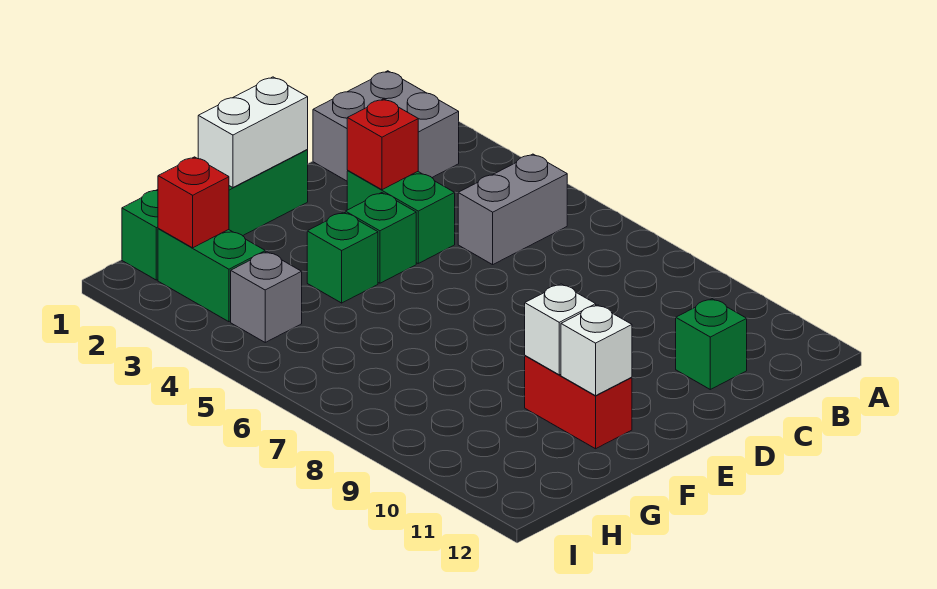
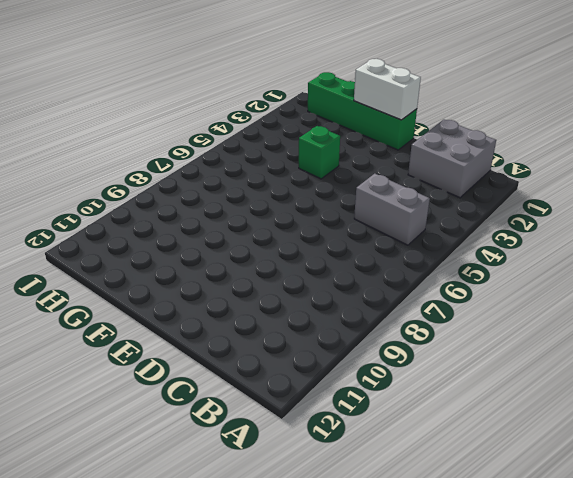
none -> green brick C11 level 1
none -> green brick D3:D4 level 1
none -> green brick E4 level 1

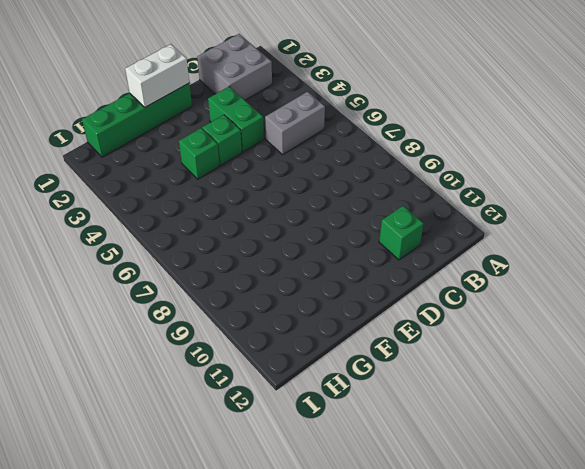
none -> red brick F10:F11 level 1
none -> green brick H2:H3 level 1
none -> grey brick H4 level 1

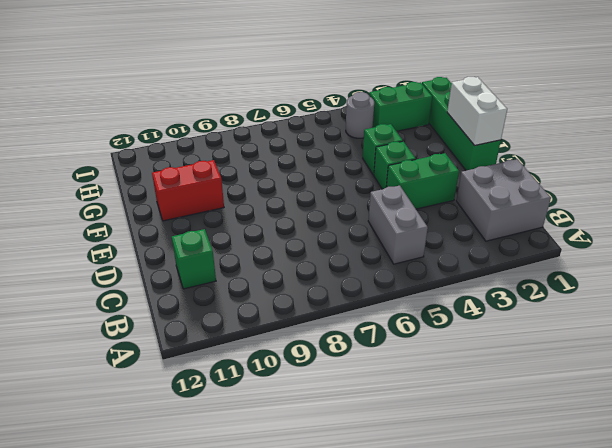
grey round brick H4 level 1 -> grey brick H4 level 1
none -> red brick D3 level 2
none -> white brick F10 level 2
none -> white brick F11 level 2

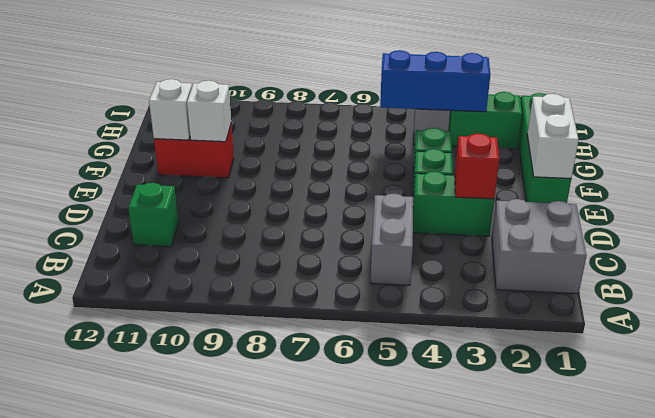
blue brick H3:H5 level 2 -> none
none -> red brick H2 level 2

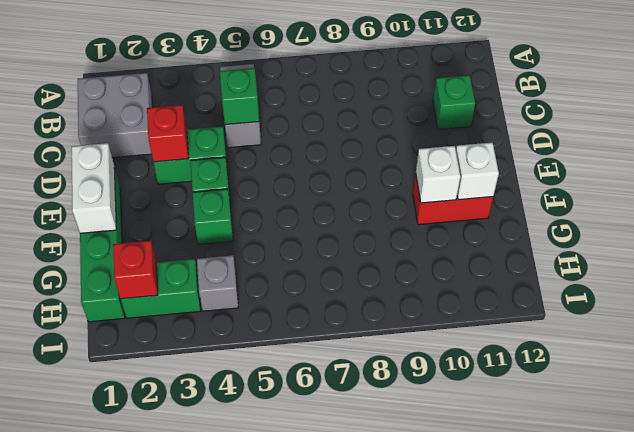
green brick C5 level 2 -> none

